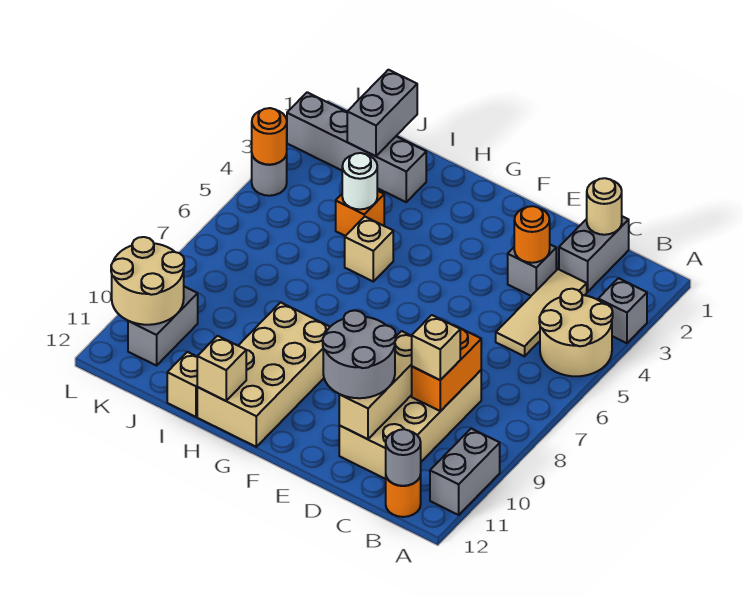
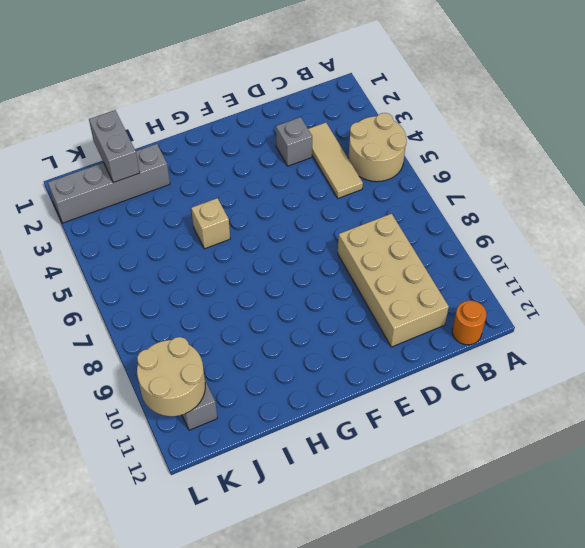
none -> grey brick A3 level 1
none -> grey brick A10:A11 level 1
none -> grey brick C1:C2 level 1

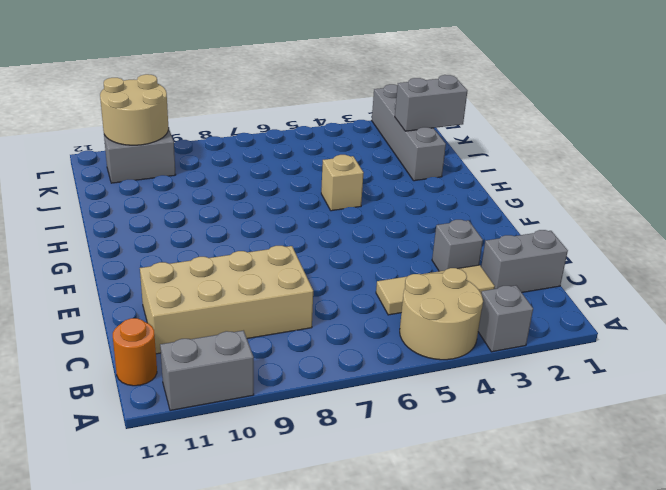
none -> tan brick G9:H12 level 1
none -> orange brick I4 level 1
none -> tan brick I12 level 1

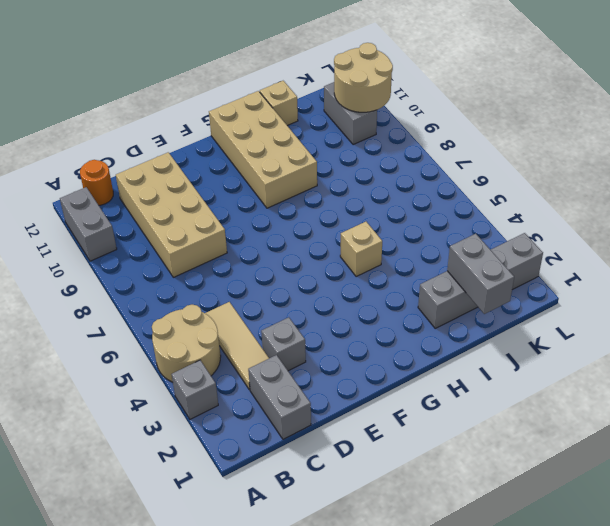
none -> orange brick I4 level 1
none -> grey round brick L4 level 1
none -> grey round brick B12 level 2

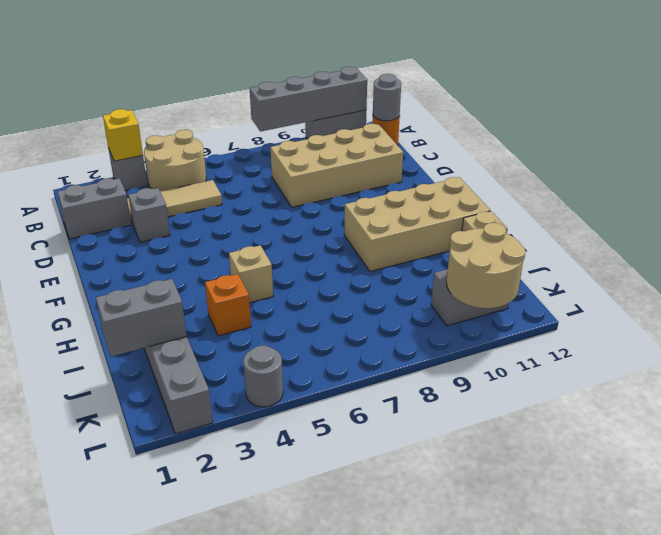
yellow brick A3 level 2 -> none
grey brick A8:A11 level 2 -> none
none -> tan round brick C1 level 2
none -> orange brick C8:C9 level 2
none -> orange round brick D3 level 2

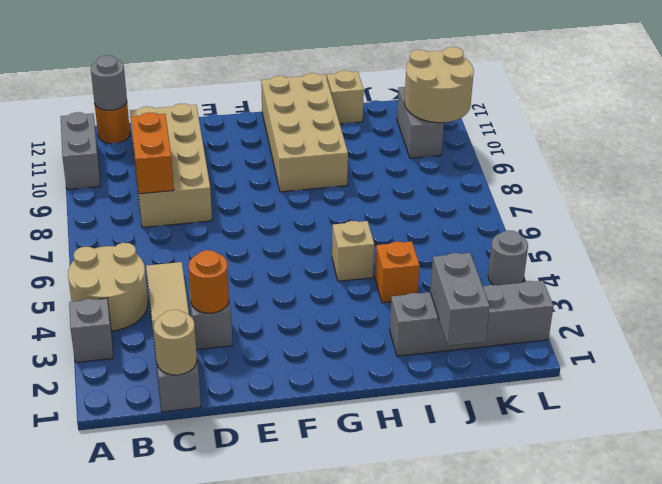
none -> tan brick D9:D11 level 2
none -> tan brick H12 level 2
none -> white round brick I4 level 2

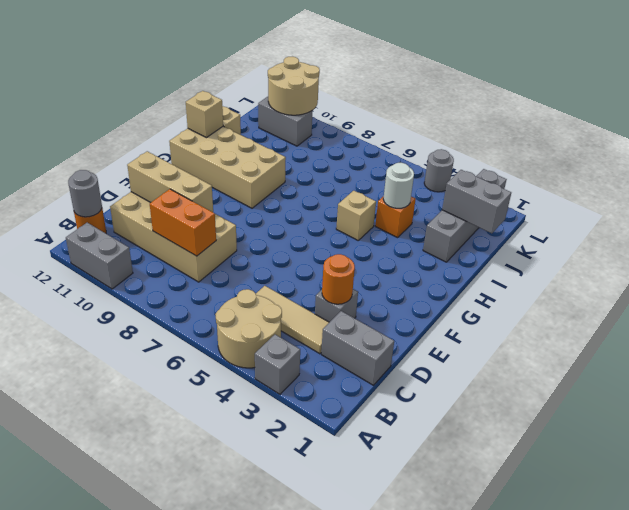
none -> tan round brick C1 level 2
none -> orange round brick L4 level 2
none -> tan brick C9 level 3

